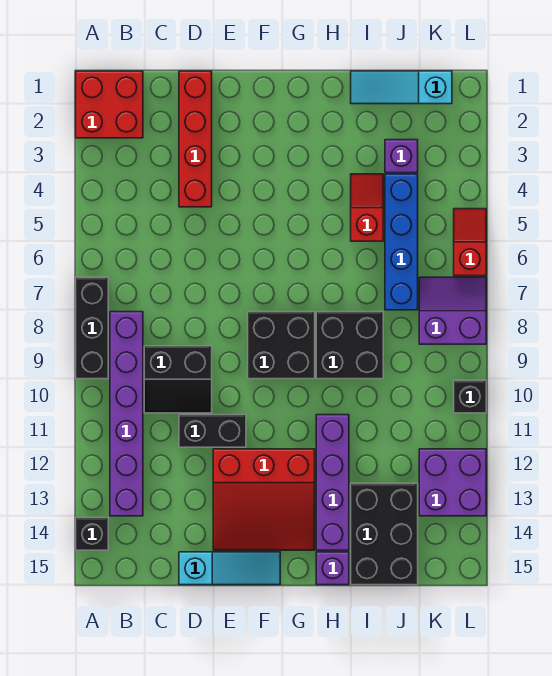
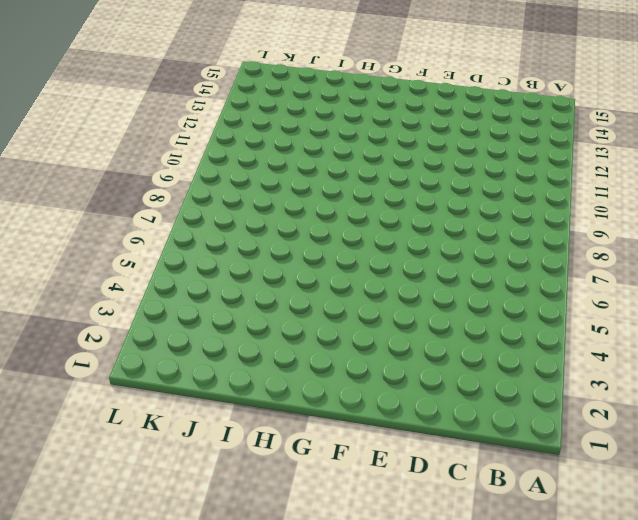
none -> red brick A1:B2 level 1
none -> black brick A7:A9 level 1
none -> black brick A14 level 1

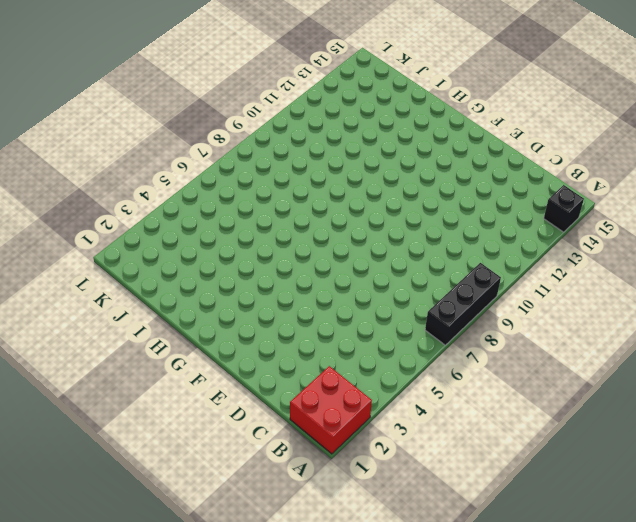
none -> purple brick B8:B13 level 1
none -> black slope C9:D10 level 1 top 9
none -> red brick D1:D4 level 1

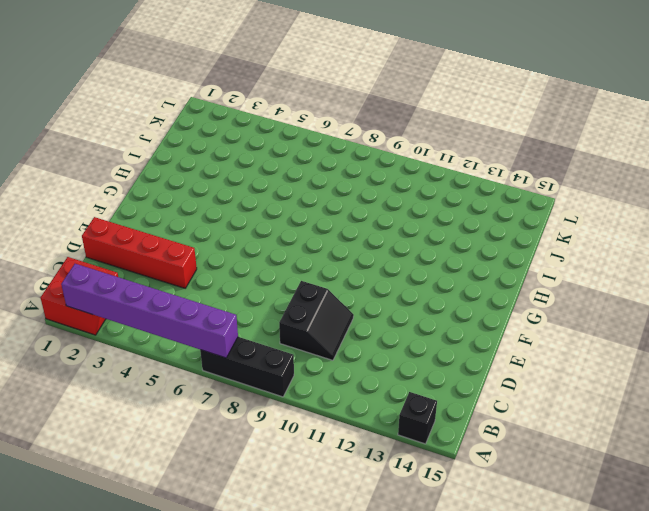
purple brick A2:A7 level 2 -> purple brick B8:B13 level 1
none -> black brick D11:E11 level 1
none -> cyan slope D15:F15 level 1 top D
none -> red slope E12:G14 level 1 top 12

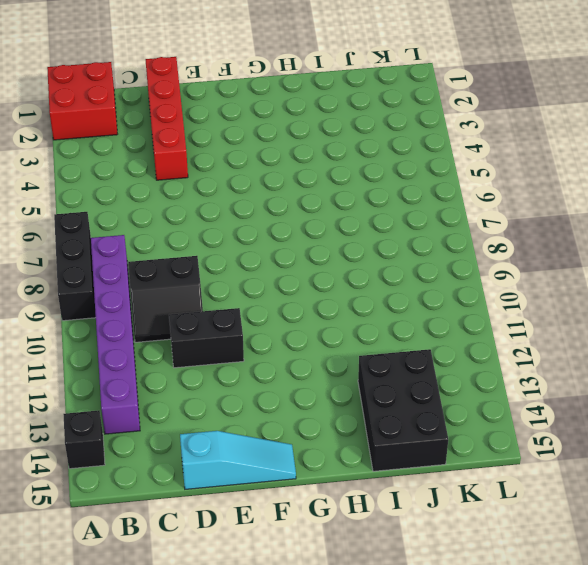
none -> red slope E12:G14 level 1 top 12
none -> black brick F8:G9 level 1
none -> black brick H8:I9 level 1

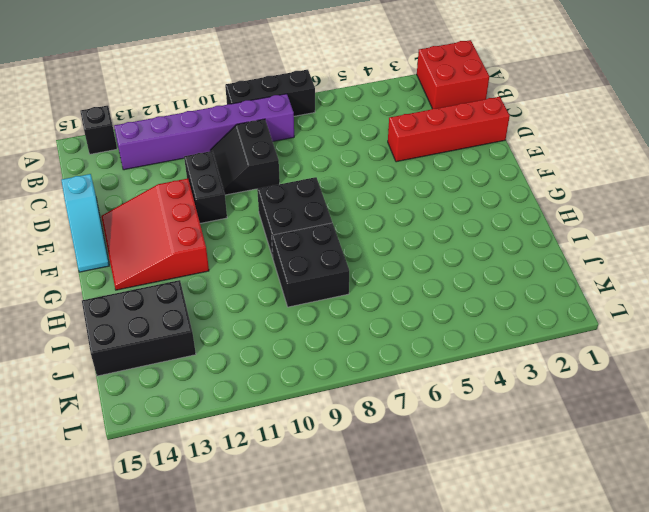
none -> purple brick H11:H14 level 1
none -> purple brick H15 level 1
none -> cyan slope I1:K1 level 1 top K

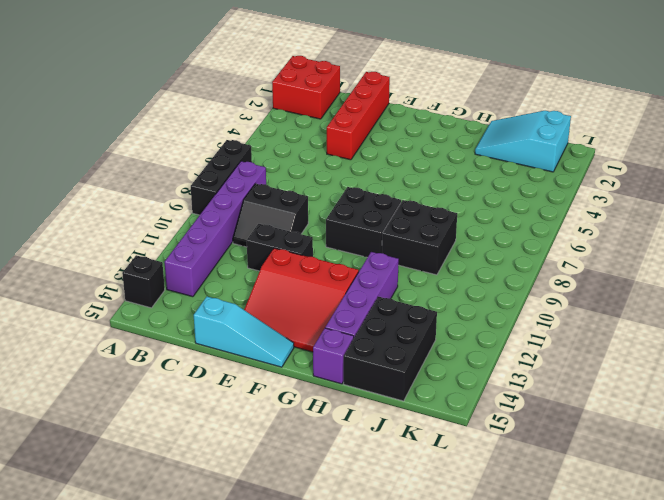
cyan slope I1:K2 level 1 top K -> cyan slope I1:K1 level 1 top K
none -> red slope I4:I5 level 1 top 5
none -> purple brick J3 level 1
none -> blue brick J4:J7 level 1

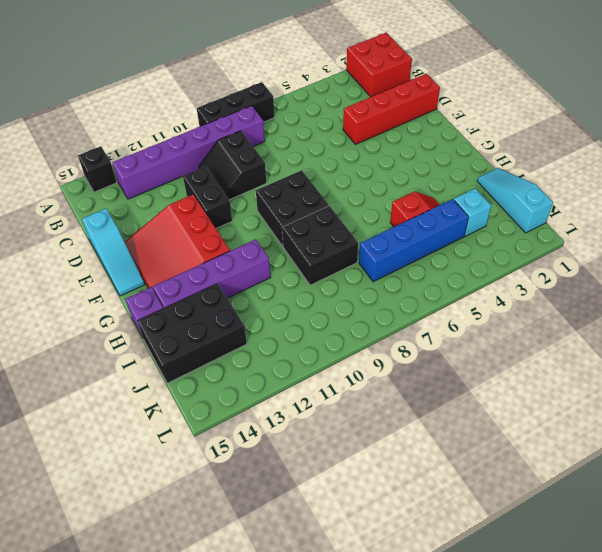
cyan brick J3 level 1 -> purple brick J3 level 1
none -> purple slope K7:L8 level 1 top 8
none -> purple brick K12:L13 level 1
none -> red slope L5:L6 level 1 top 6

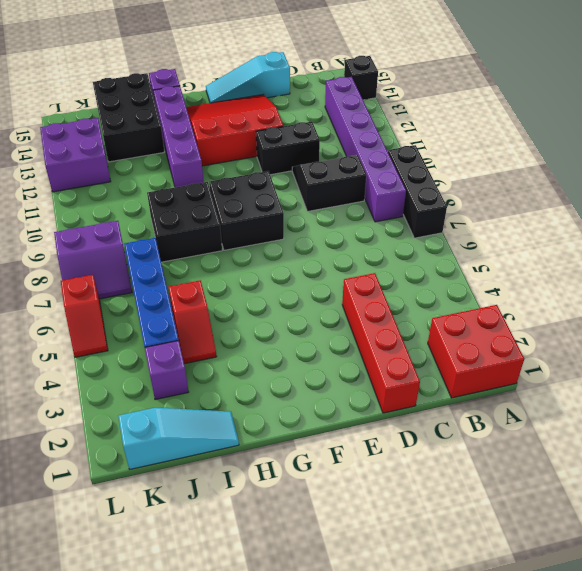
none -> black brick L10 level 1

